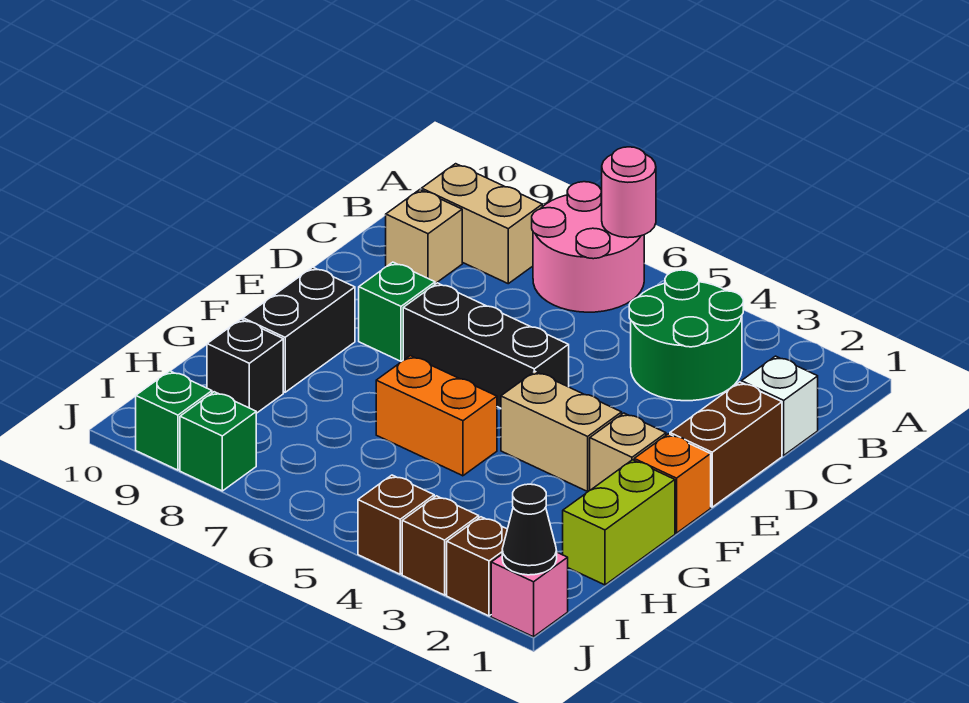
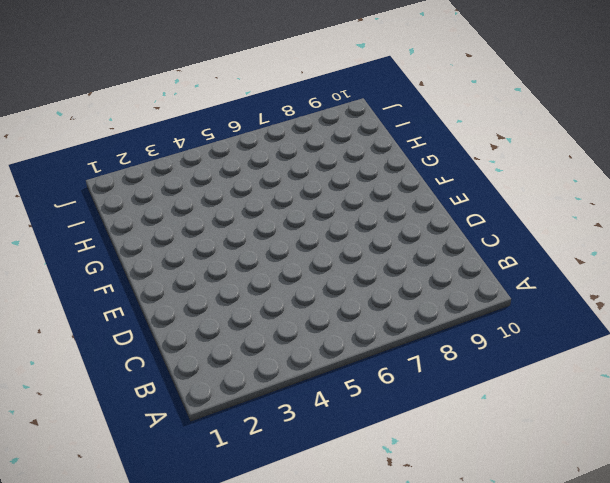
none -> pink round brick A6:B7 level 1
none -> green round brick B3:C4 level 1
none -> tan brick B8:B9 level 1

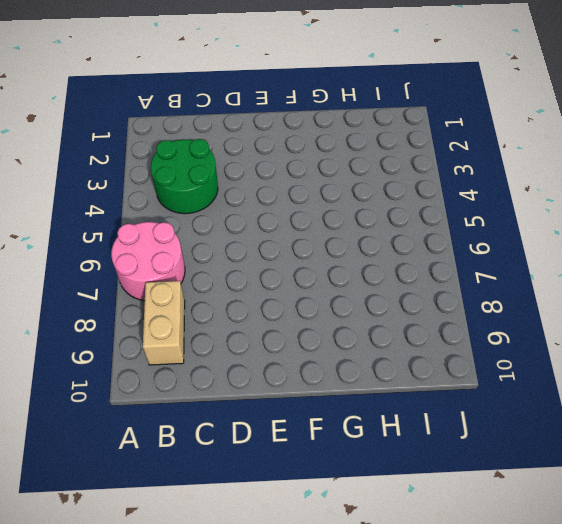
none -> white brick C1 level 1
none -> tan brick C9 level 1
none -> brown brick D1:E1 level 1

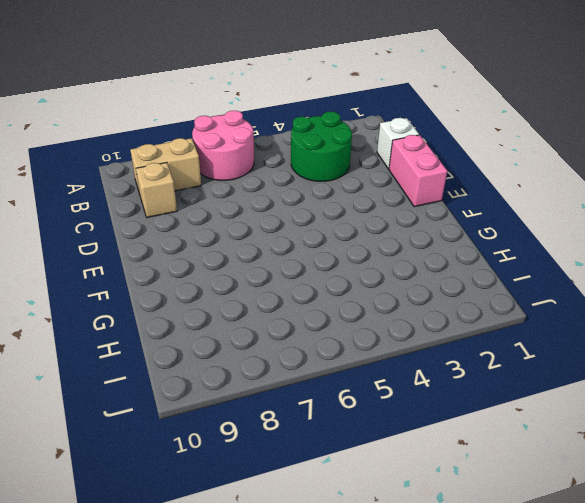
pink brick D1:E1 level 1 -> brown brick D1:E1 level 1
none -> black brick E5:E7 level 1
none -> green brick E8 level 1
none -> orange brick F1 level 1

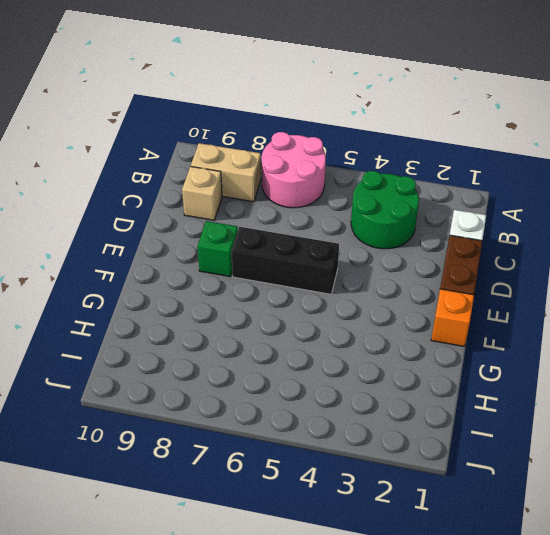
none -> tan brick F2 level 1
none -> tan brick F3:F4 level 1
none -> black brick F9:G9 level 1

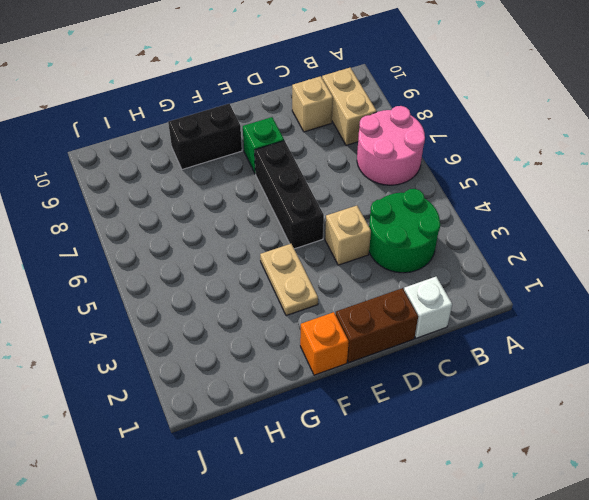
tan brick D4 level 1 -> tan brick F2 level 1
tan plate F3:F4 level 1 -> tan brick F3:F4 level 1
none -> lime brick G1:H1 level 1
none -> orange brick G5:G6 level 1
none -> black brick H9 level 1

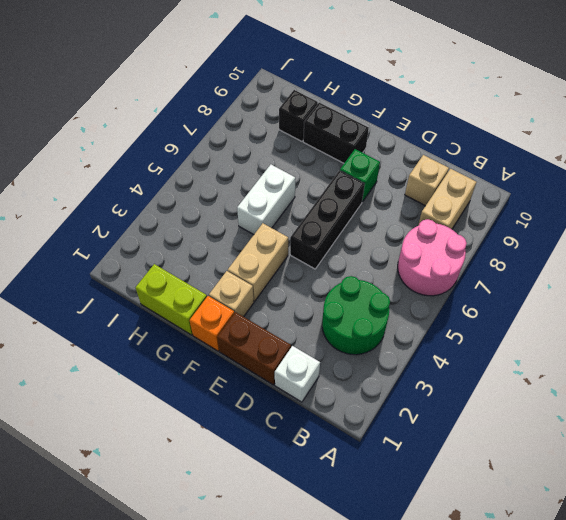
white brick G5:G6 level 1 -> orange brick G5:G6 level 1
none -> pink brick J1 level 1
none -> brown brick J2 level 1
none -> brown brick J3 level 1

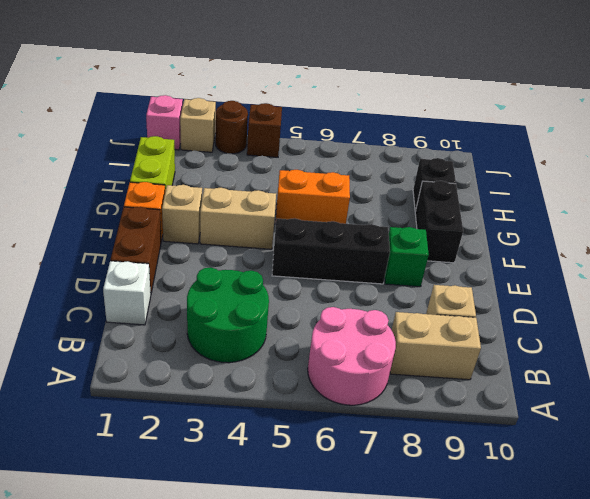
tan brick J2 level 1 -> brown brick J2 level 1
brown round brick J3 level 1 -> brown brick J3 level 1
none -> green brick J8 level 1
none -> green brick J9 level 1
none -> pink round brick A6 level 2

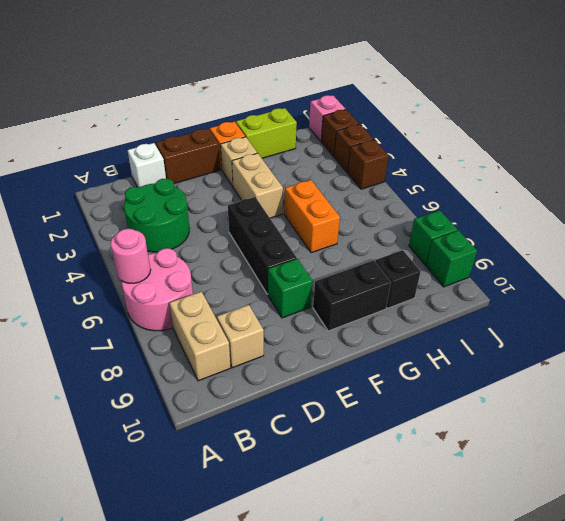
none -> black cone J1 level 2

